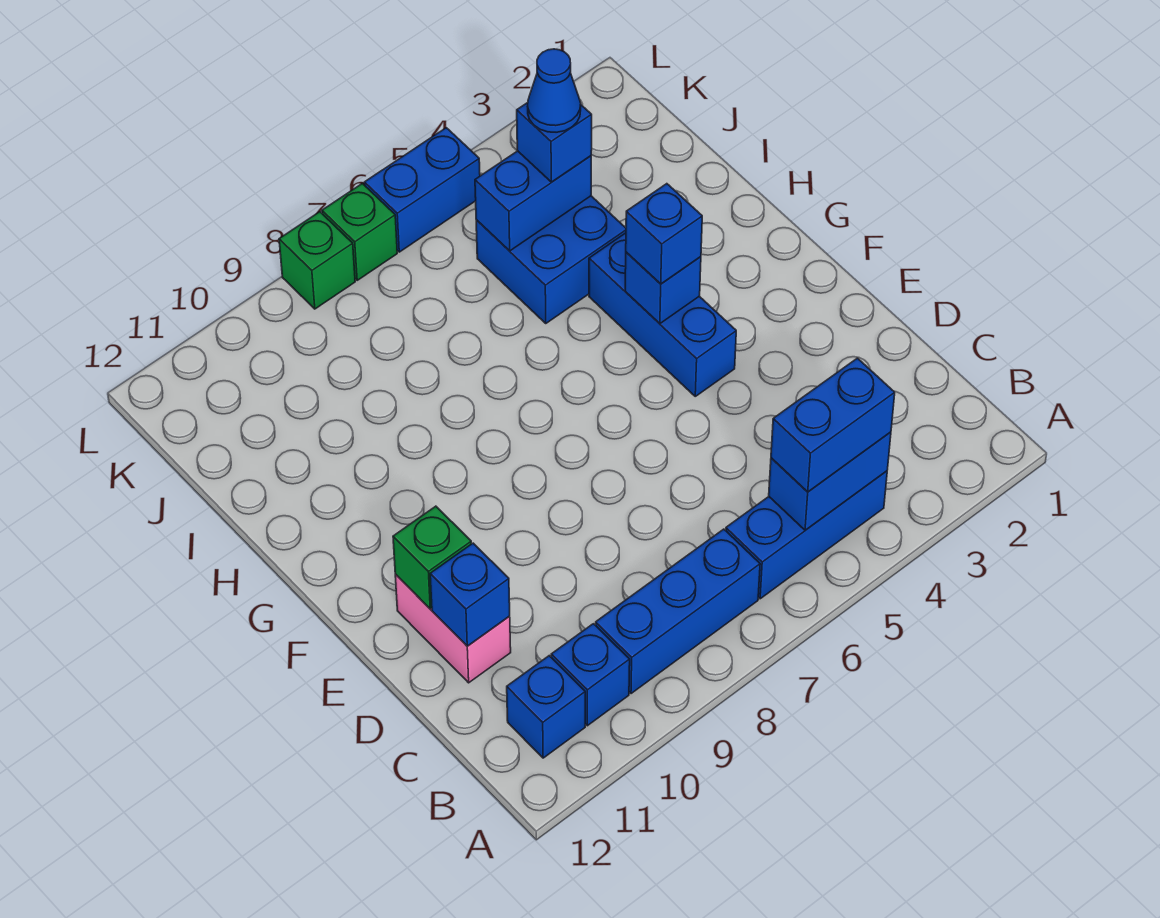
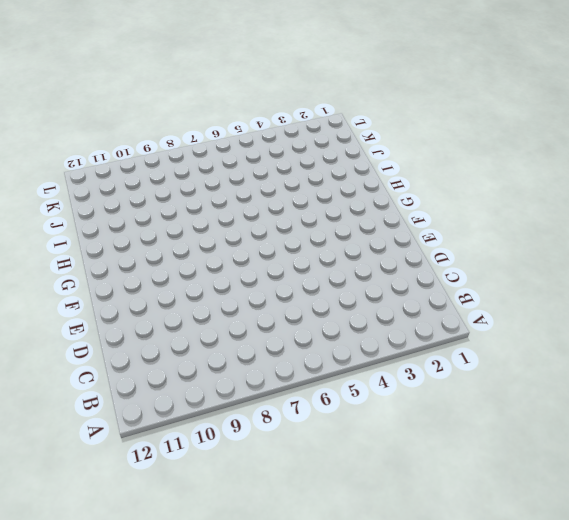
none -> blue brick B4:B6 level 1
none -> blue brick B7:B9 level 1
none -> blue brick B10 level 1

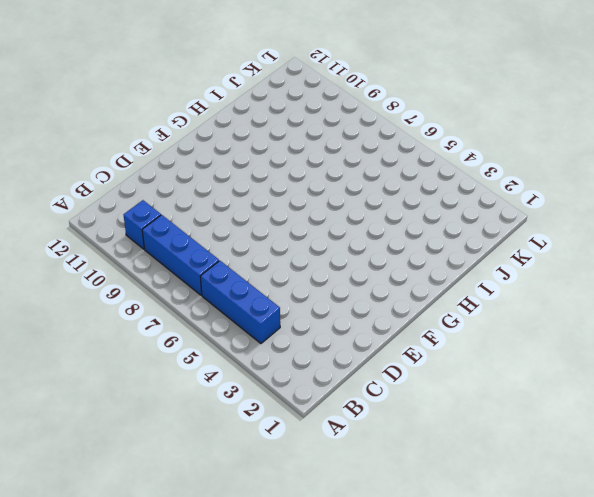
none -> blue brick B11 level 1
none -> pink brick D11:E11 level 1
none -> blue brick F4:H4 level 1

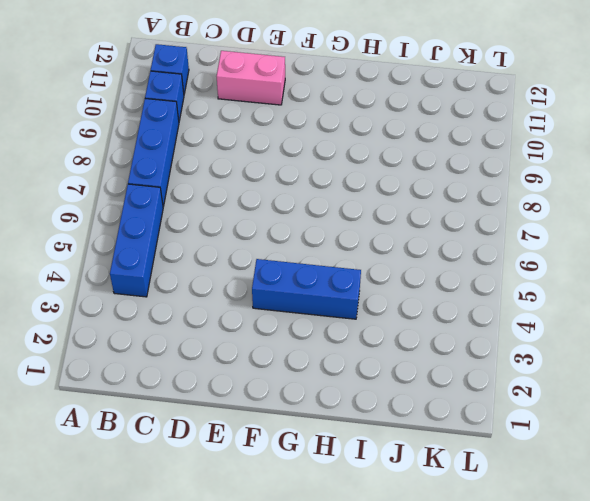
none -> blue brick I4:J5 level 1
none -> blue brick L5:L6 level 1
none -> green brick L7 level 1

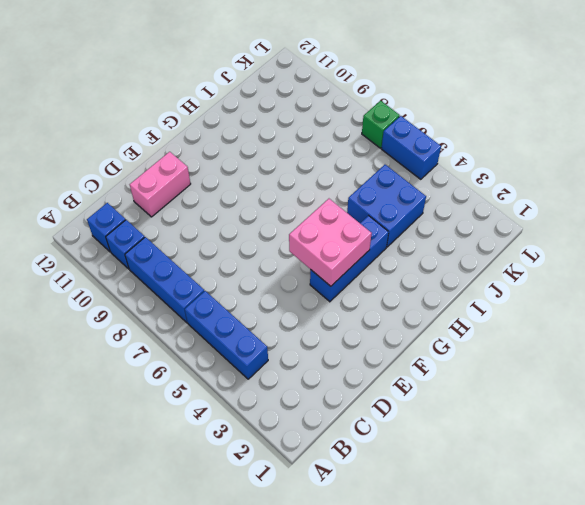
pink brick F4:G5 level 2 -> blue brick G4 level 2
none -> green brick L8 level 1
none -> blue brick B4:B5 level 2
none -> blue brick D11 level 2

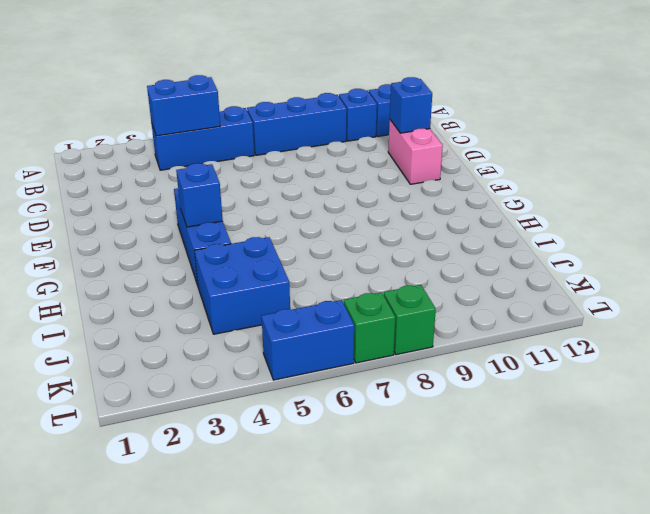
none -> green brick E11 level 2
none -> blue brick J4:J5 level 2
none -> blue brick B4:B5 level 3

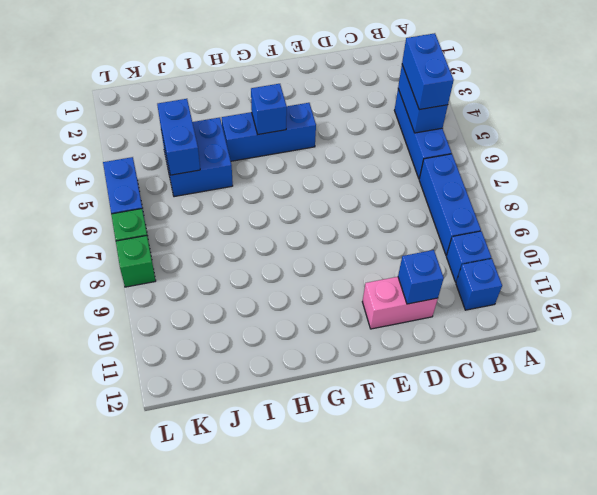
none -> green brick E11 level 2
none -> blue brick G4 level 3
none -> blue brick J4 level 3

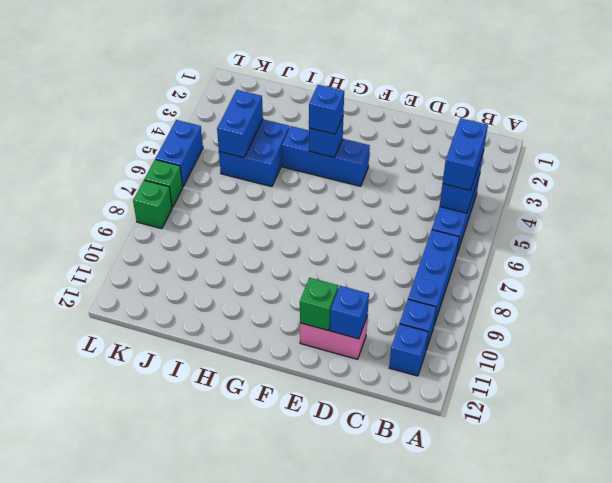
none -> blue brick J4 level 3
none -> blue cone J4 level 4

